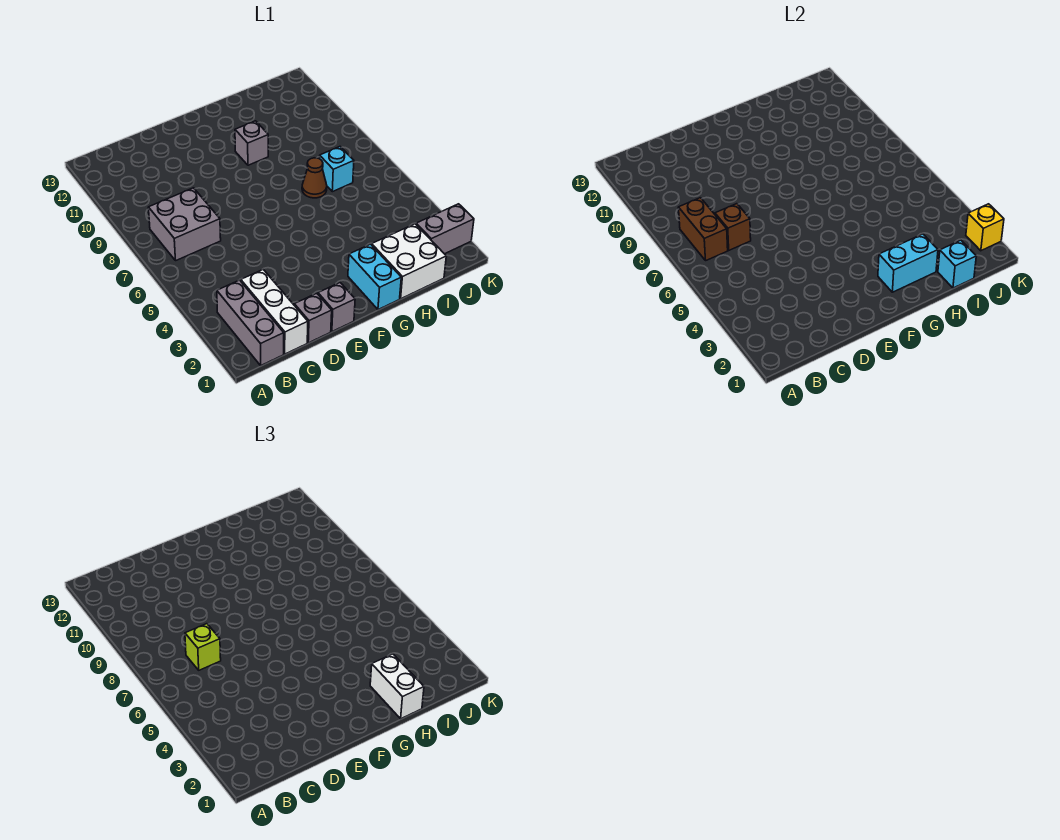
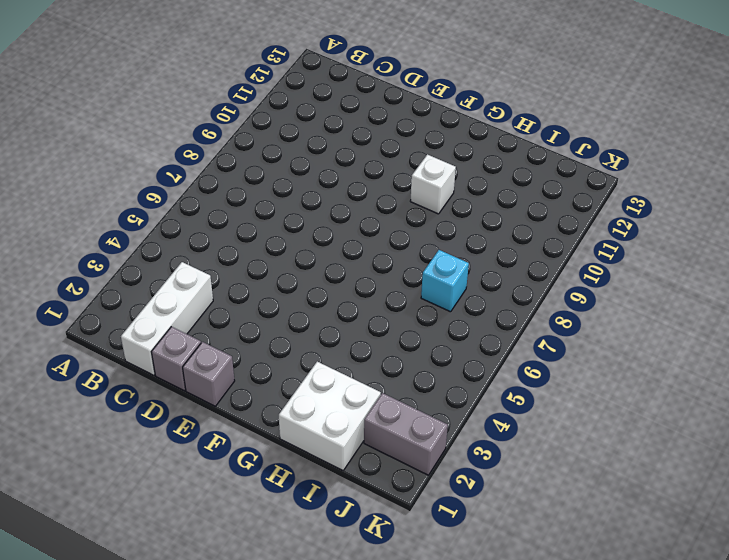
white brick G10 level 1 -> grey brick G10 level 1
none -> grey brick B1:B3 level 1
none -> grey brick B7:C8 level 1
none -> cyan brick G1:G2 level 1

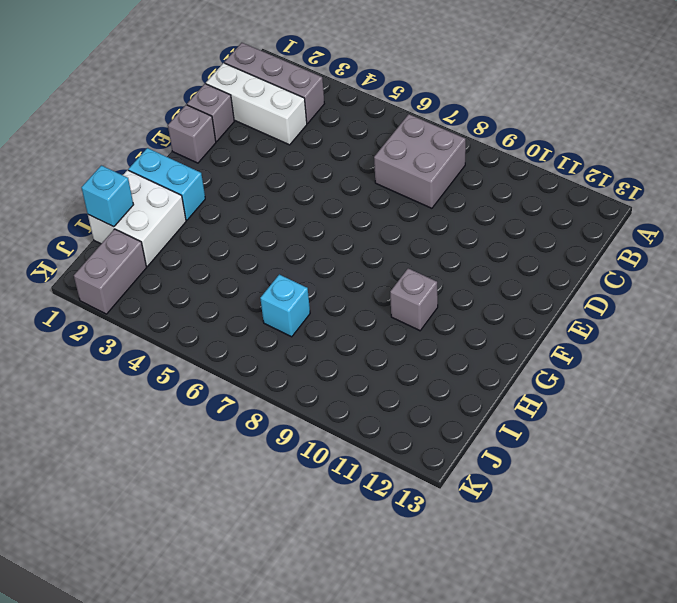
none -> brown cone H7 level 1
none -> brown brick B7:B8 level 2
none -> brown brick C7 level 2

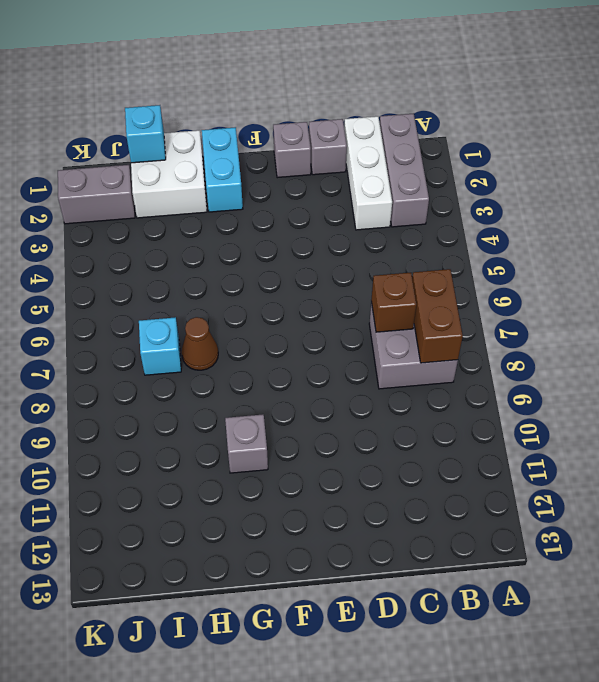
none -> cyan brick G2:H2 level 2
none -> yellow brick K2 level 2
none -> lime brick C7 level 3

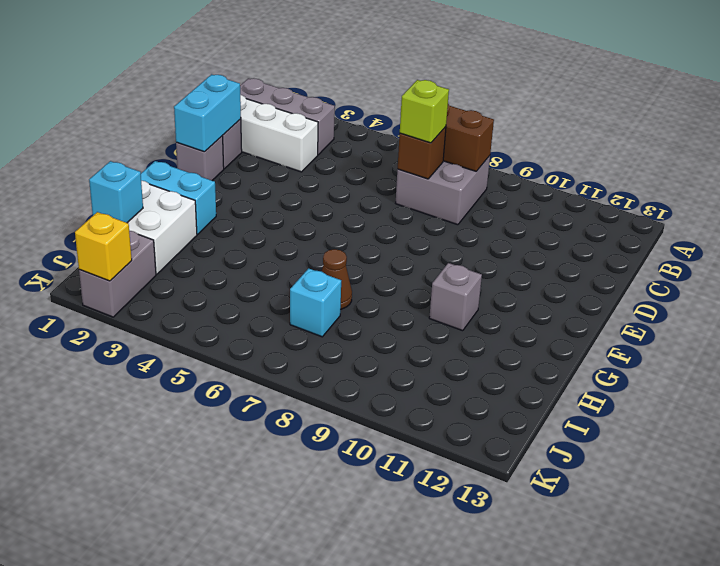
cyan brick D1:E1 level 2 -> cyan brick G2:H2 level 2
none -> white brick H1:H2 level 3

